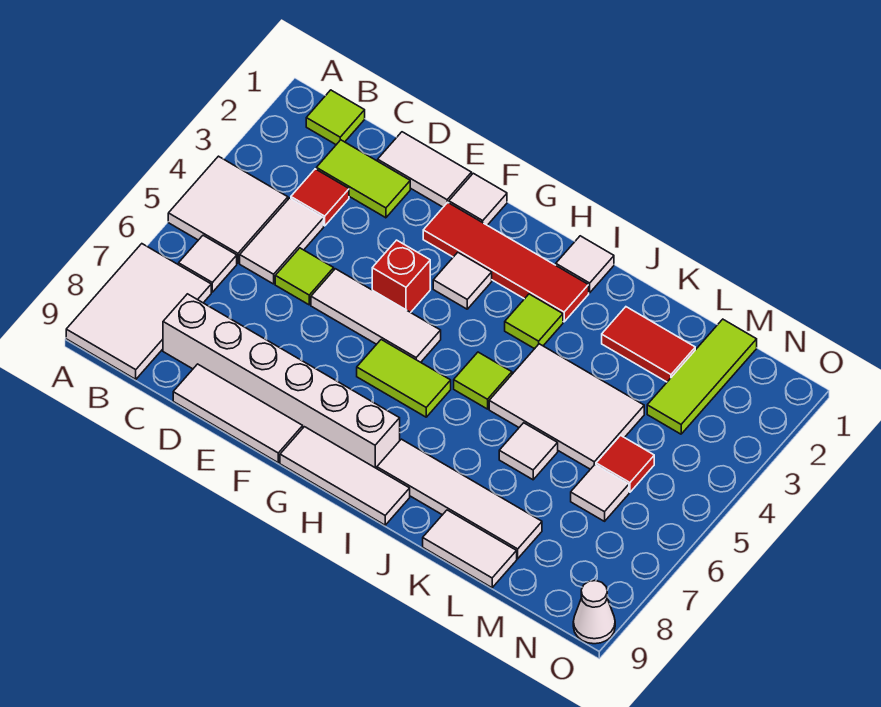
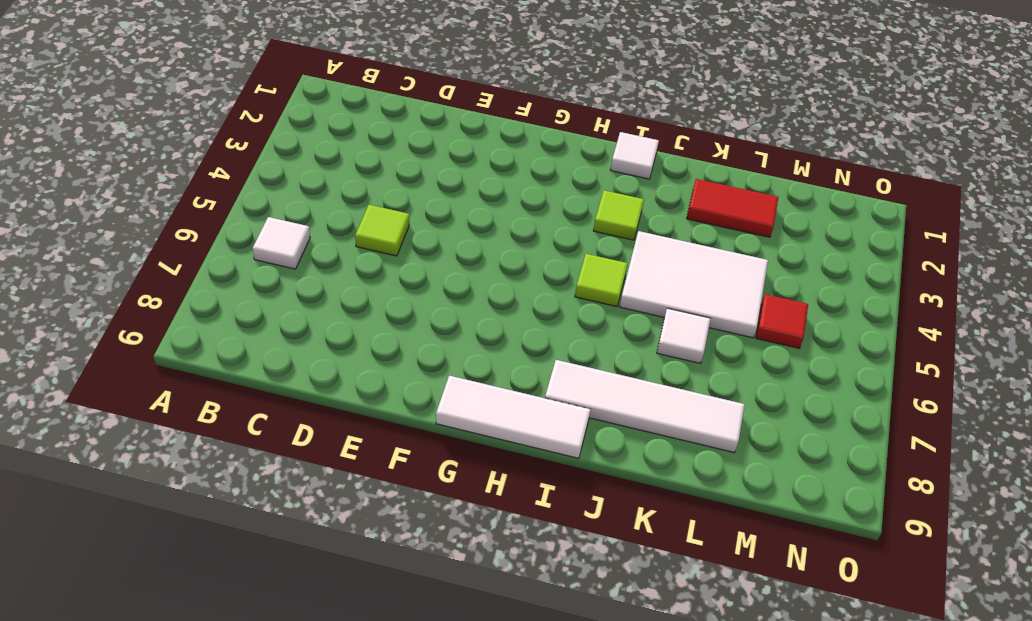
none -> white tile A4:B5 level 1
none -> white tile A7:B9 level 1
none -> lime tile B1 level 1
none -> lime tile C2:D2 level 1

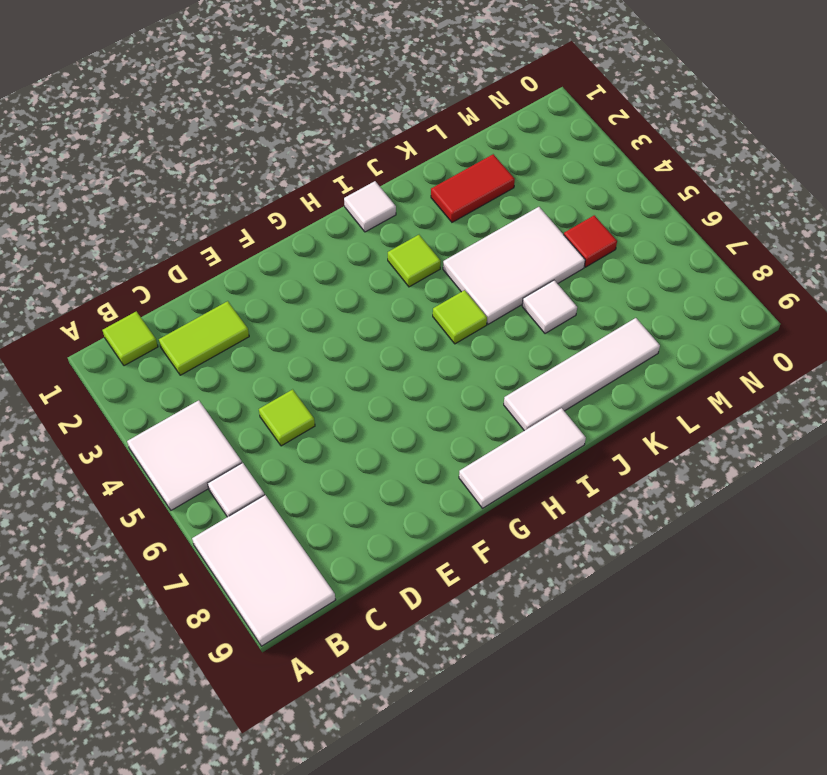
none -> red tile C3 level 1
none -> white tile C4:C5 level 1
none -> white brick C8:H8 level 1
none -> white tile D1:E1 level 1

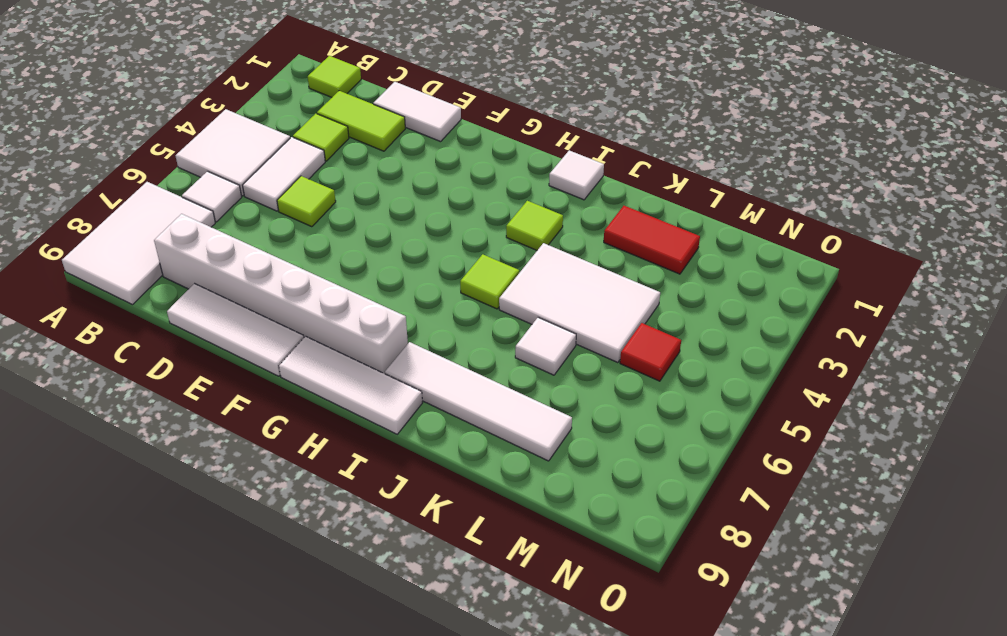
lime tile C3 level 1 -> red tile C3 level 1
none -> white tile E5:G5 level 1
none -> white tile F1 level 1
none -> red tile F2:I2 level 1
none -> red brick F4 level 1

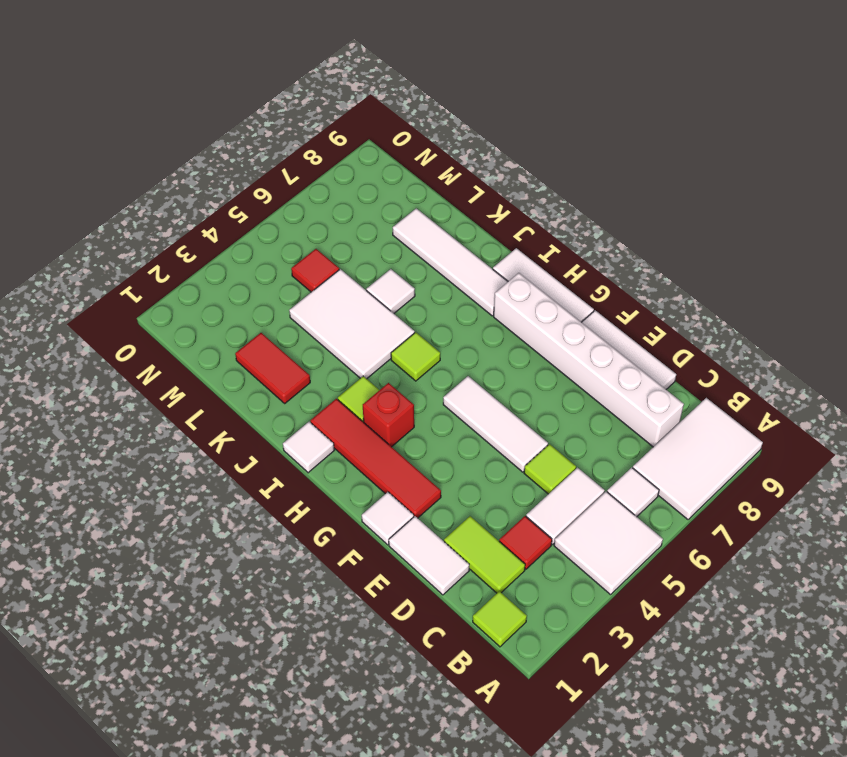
red brick H3 level 1 -> red brick F4 level 1
none -> white tile G3 level 1
none -> lime tile G6:H6 level 1
none -> white tile K9:L9 level 1
none -> lime tile M1:M3 level 1

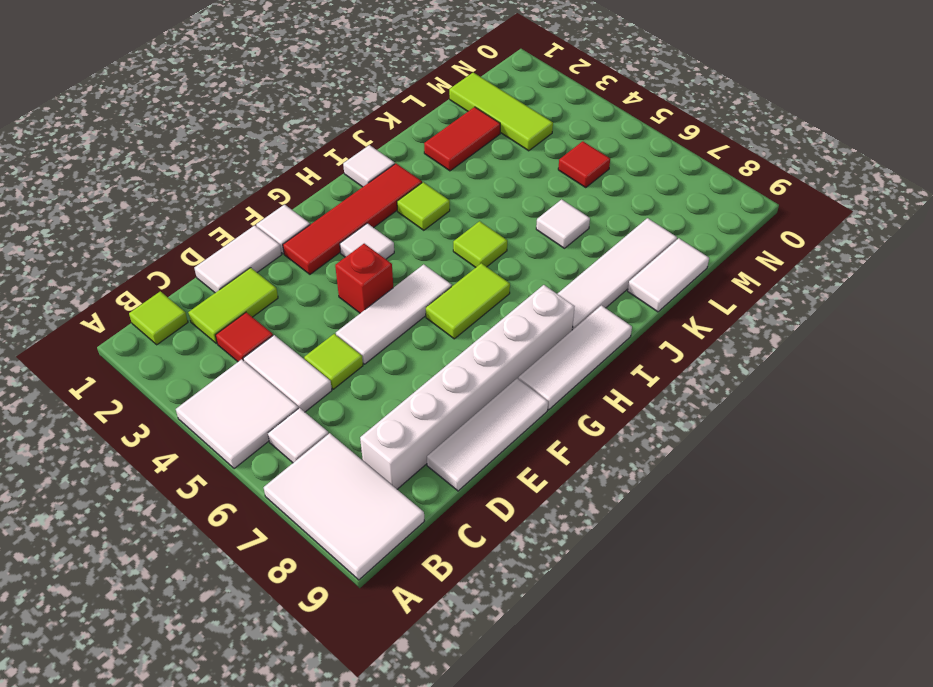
none -> white tile J4:L5 level 1
none -> white tile M6 level 1
none -> white cone O9 level 1

